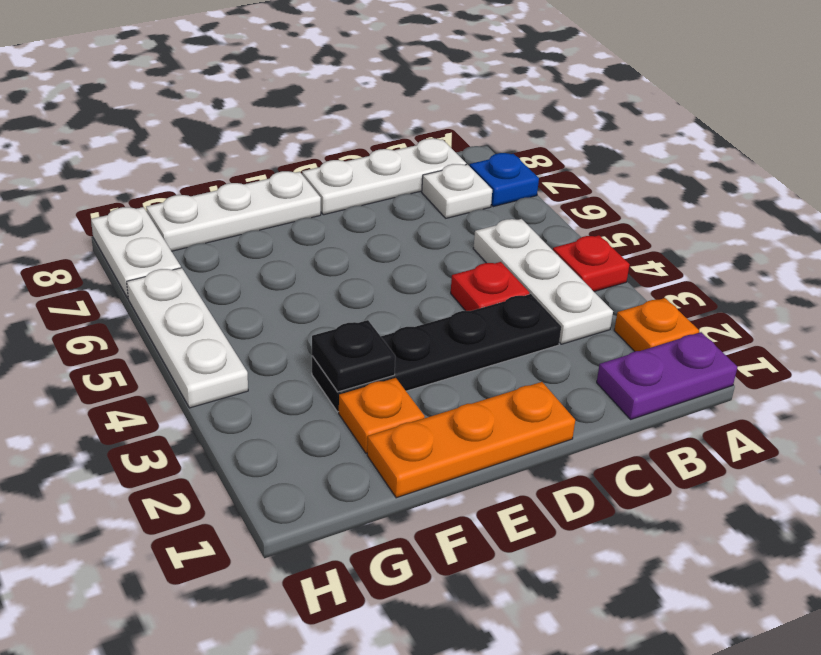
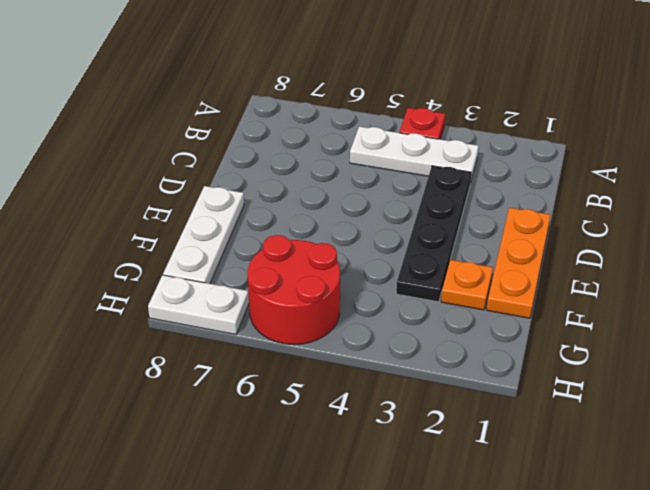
red round brick G5:H6 level 1 -> white plate H4:H6 level 1
none -> purple plate A1:B1 level 1
none -> orange plate A2 level 1
none -> blue plate A7 level 1

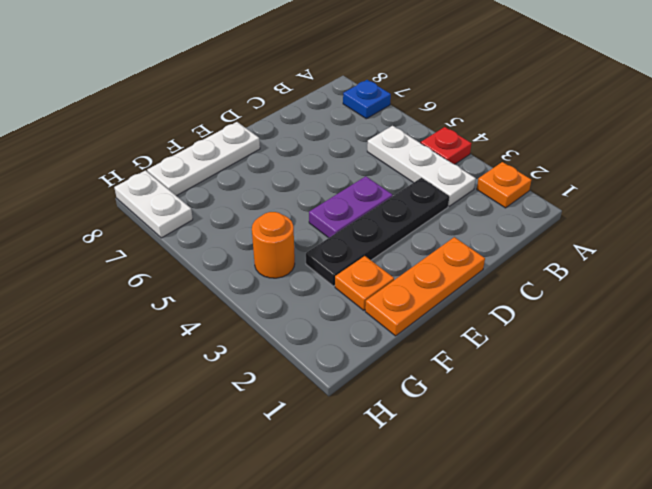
purple plate D4:E4 level 1 -> purple plate A1:B1 level 1
orange round brick G4 level 1 -> none
none -> white plate B7 level 1
none -> white plate B8:D8 level 1
none -> red plate C4 level 1

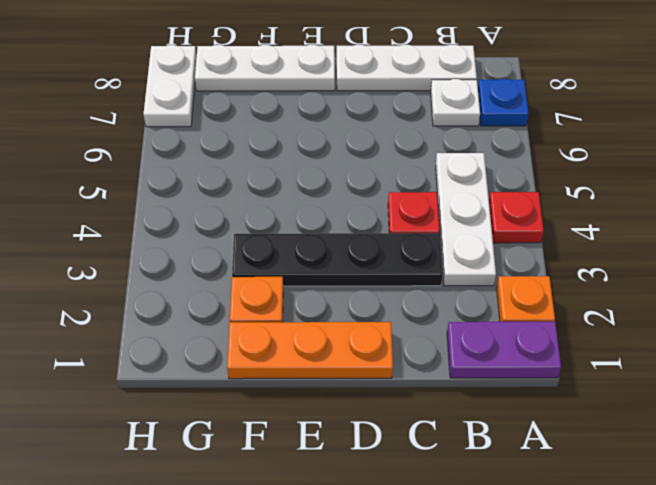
none -> white plate H4:H6 level 1
none -> black plate F3 level 2

